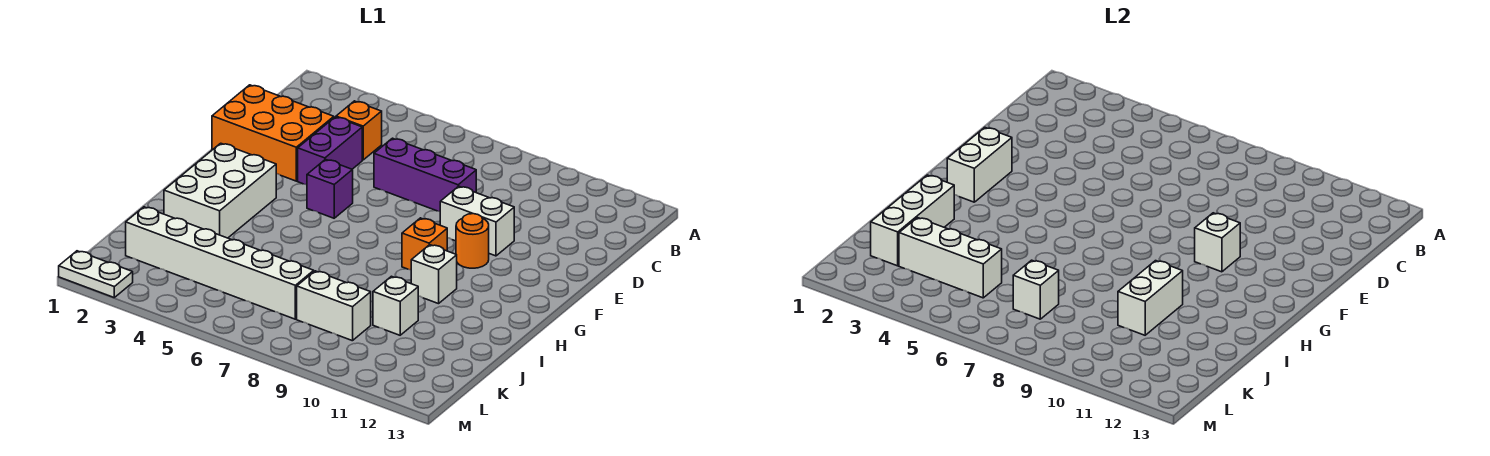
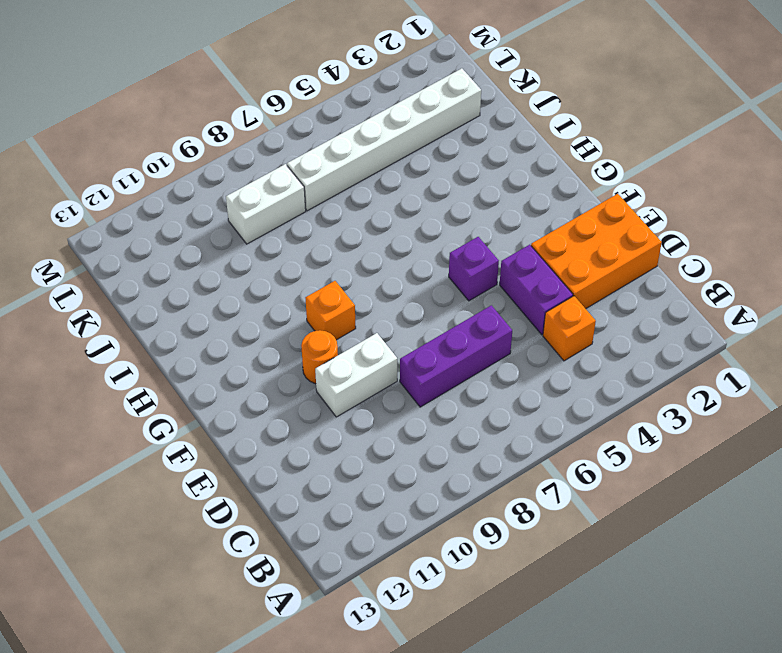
none -> white brick G2:I3 level 1
none -> white brick H10 level 1
none -> white brick J10 level 1

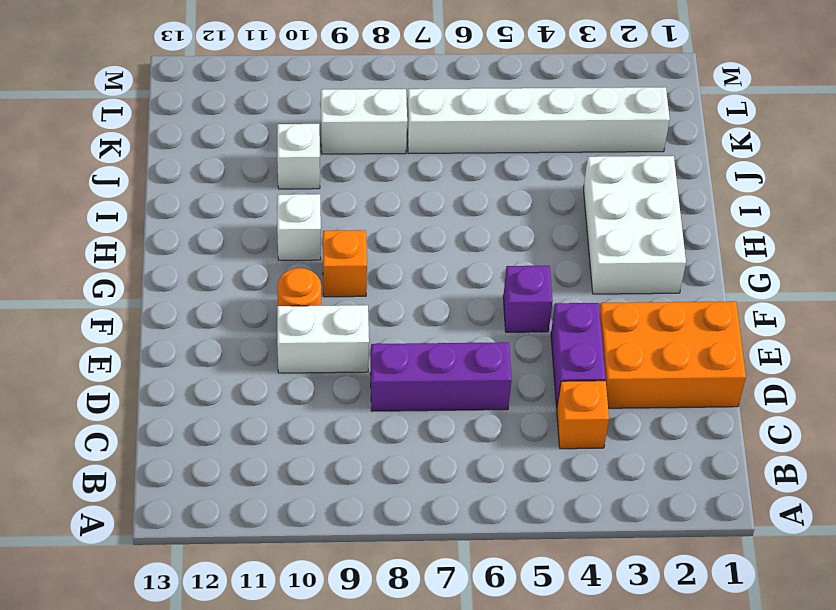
none -> white plate M1:M2 level 1
none -> white brick F2:G2 level 2
none -> white brick F10 level 2

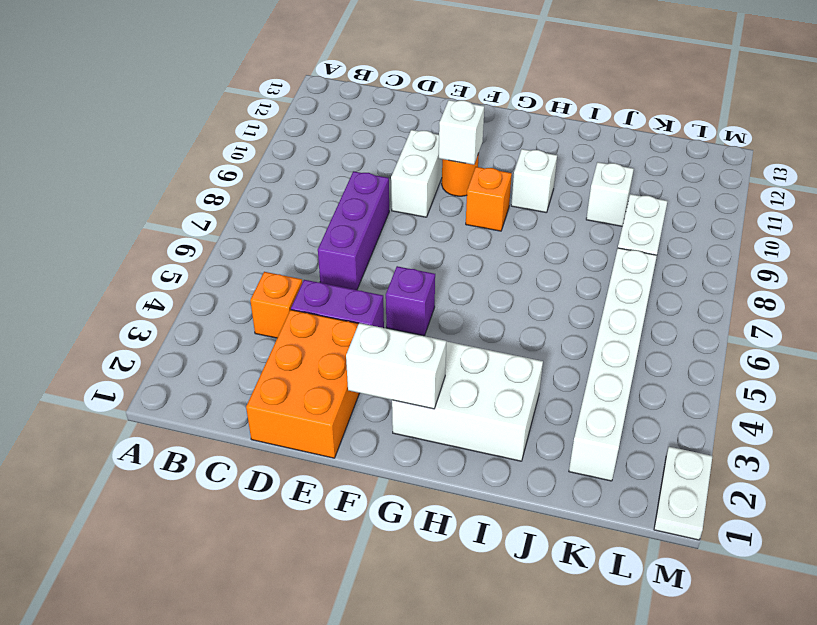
none -> white brick I2:K2 level 2
none -> white brick I10:J10 level 2
none -> white brick K3:K5 level 2

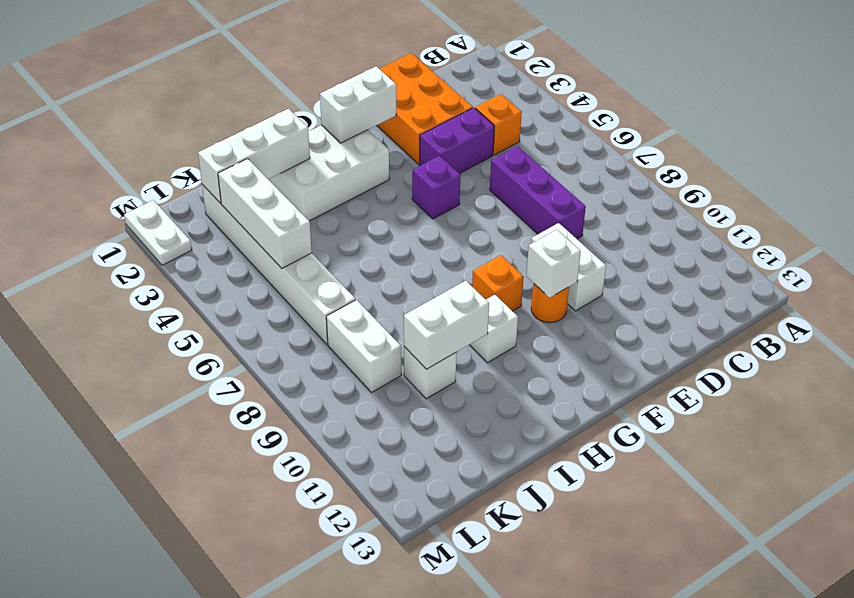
none -> white brick K7 level 2

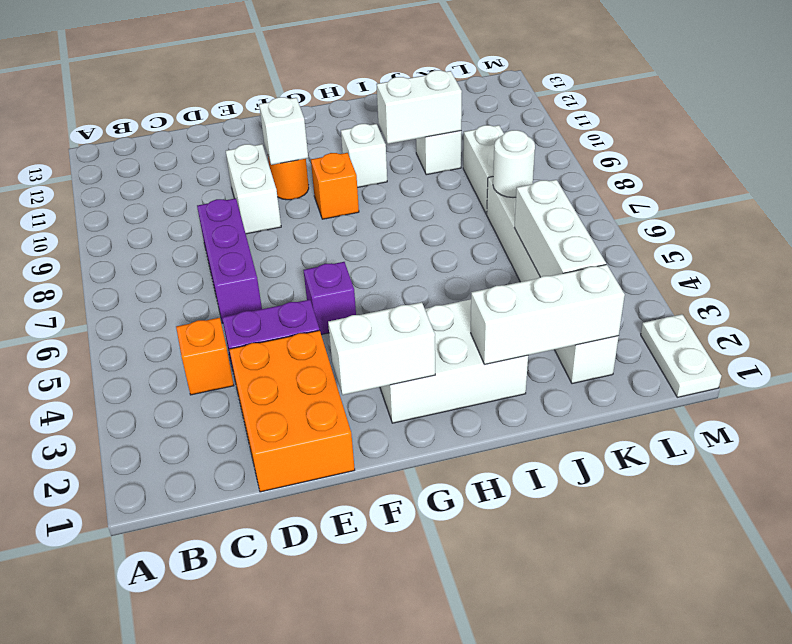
white round brick K7 level 2 -> white brick K7 level 2

